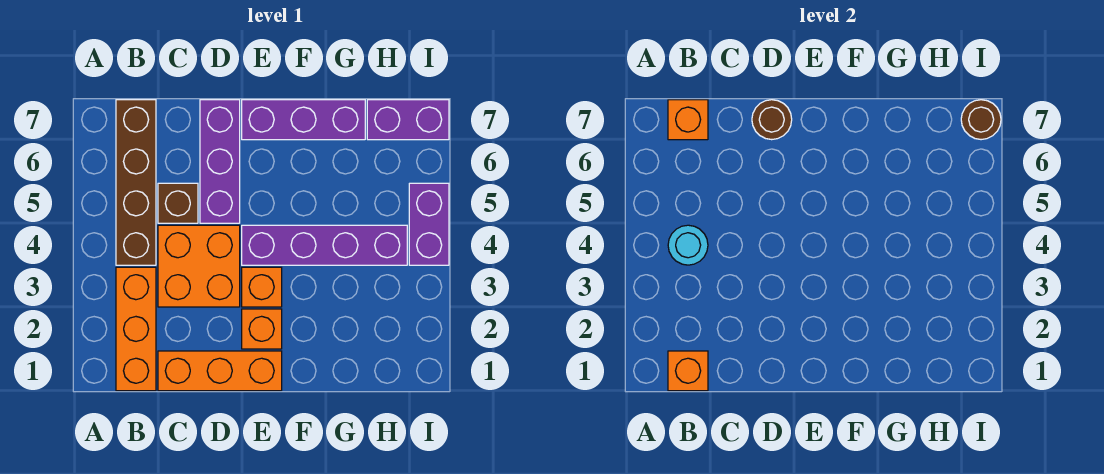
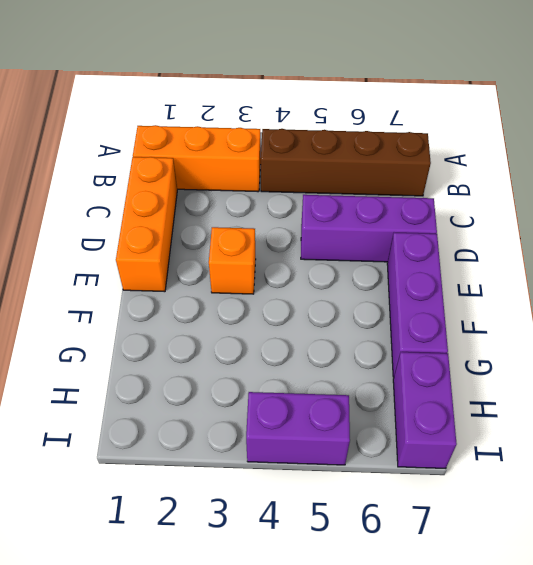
none -> orange brick C3:D4 level 1
none -> brown brick C5 level 1
none -> orange brick E2 level 1

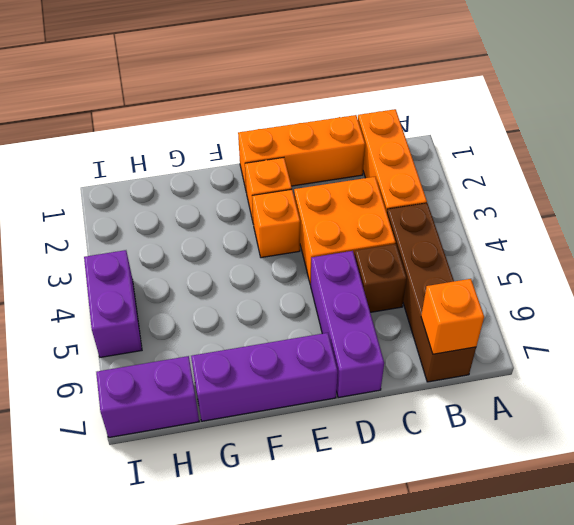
none -> purple brick E4:H4 level 1
none -> orange brick B1 level 2
none -> cyan round brick B4 level 2

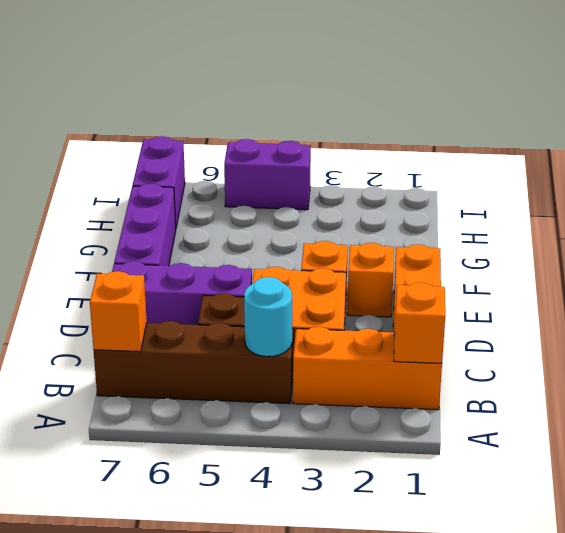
none -> purple brick E4:H4 level 1
none -> brown round brick D7 level 2
none -> brown round brick I7 level 2

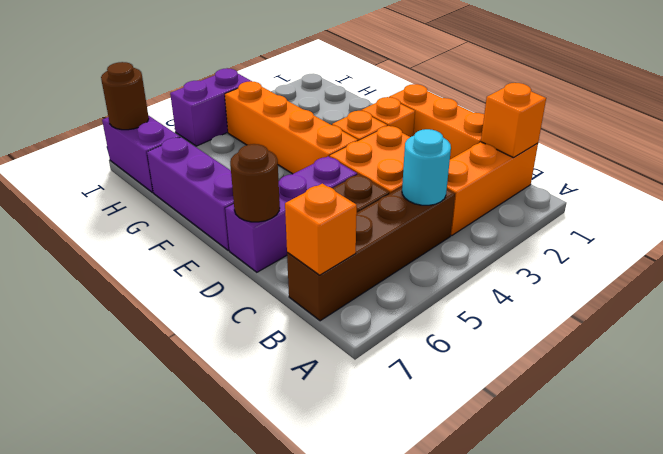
orange brick E4:H4 level 1 -> purple brick E4:H4 level 1

